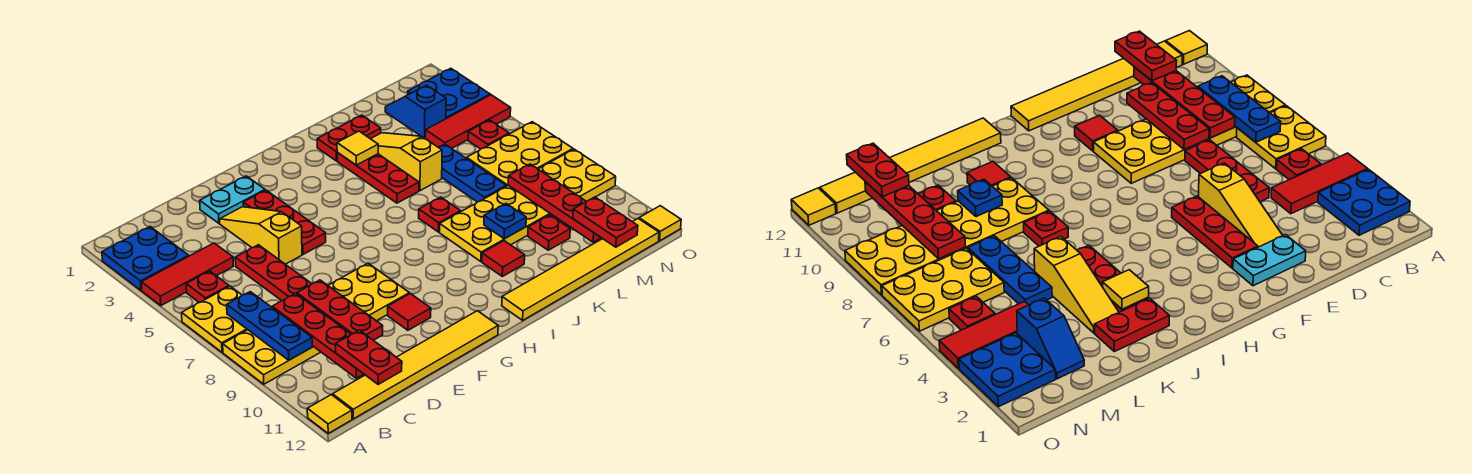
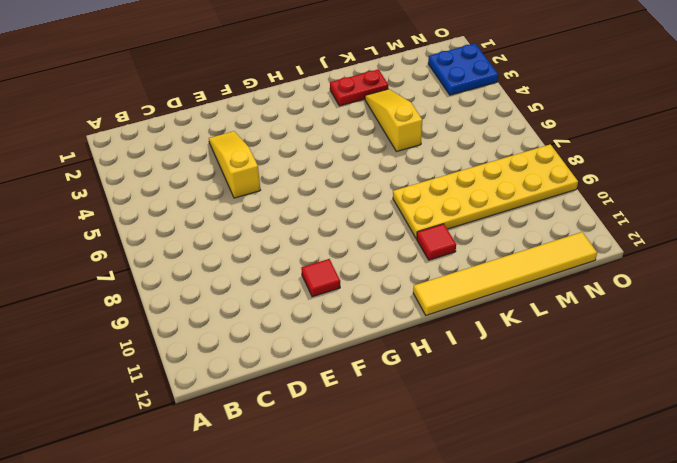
none -> blue plate A2:B3 level 1
none -> red tile A4:C4 level 1
none -> yellow plate A6:B7 level 1
none -> yellow plate A8:F9 level 1

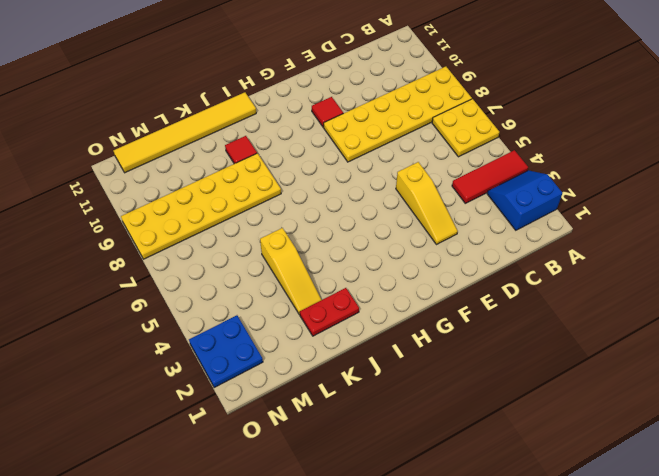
blue slope A2:B3 level 1 top 2 -> blue plate A2:B3 level 1
none -> yellow tile A12 level 1
none -> red plate B5 level 1
none -> yellow tile B12:G12 level 1
none -> red plate D5:D7 level 1

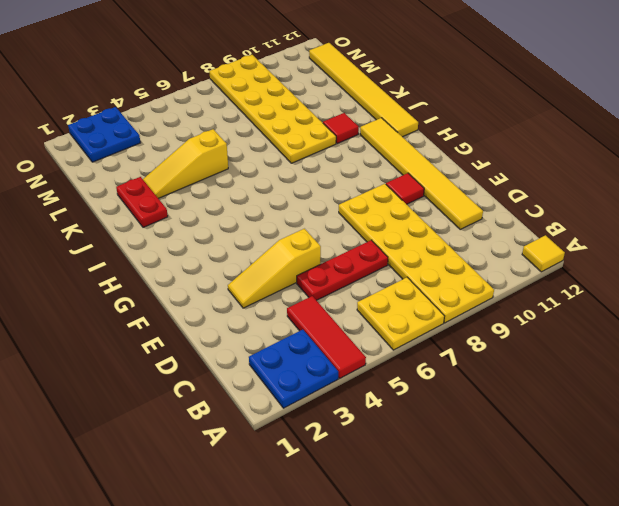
yellow tile D11:I11 level 1 -> yellow tile B12:G12 level 1
none -> red plate B5 level 1
none -> cyan plate E2:F2 level 1
none -> red plate F3:F5 level 1
none -> red plate J3:J5 level 1

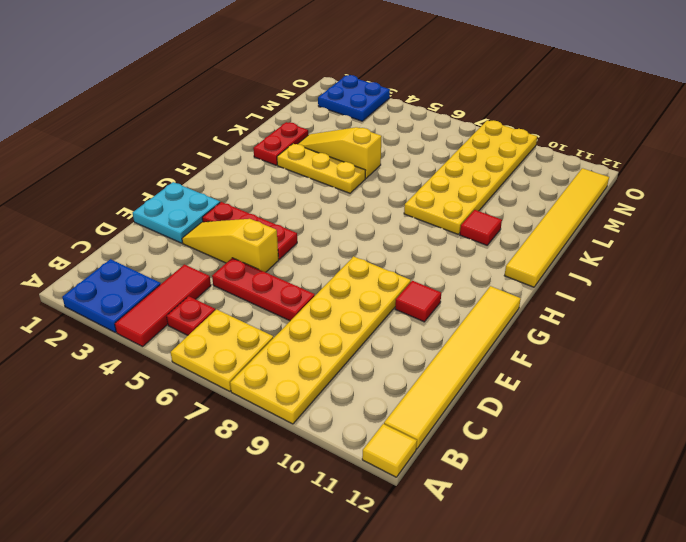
cyan plate E1:F2 level 1 -> cyan plate E2:F2 level 1
yellow plate J3:J5 level 1 -> red plate J3:J5 level 1
none -> red plate J7 level 1
none -> blue plate L5:L7 level 1
none -> red plate L10 level 1
none -> blue slope M2:M3 level 1 top 3

